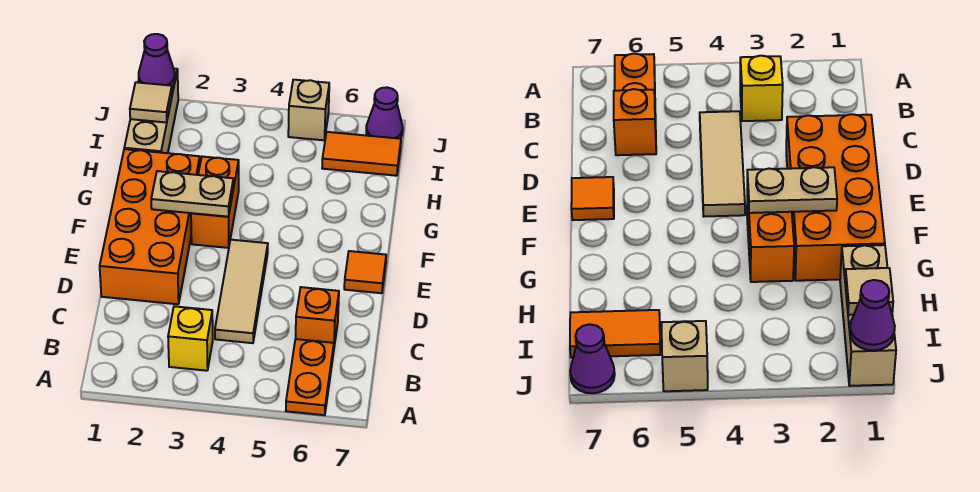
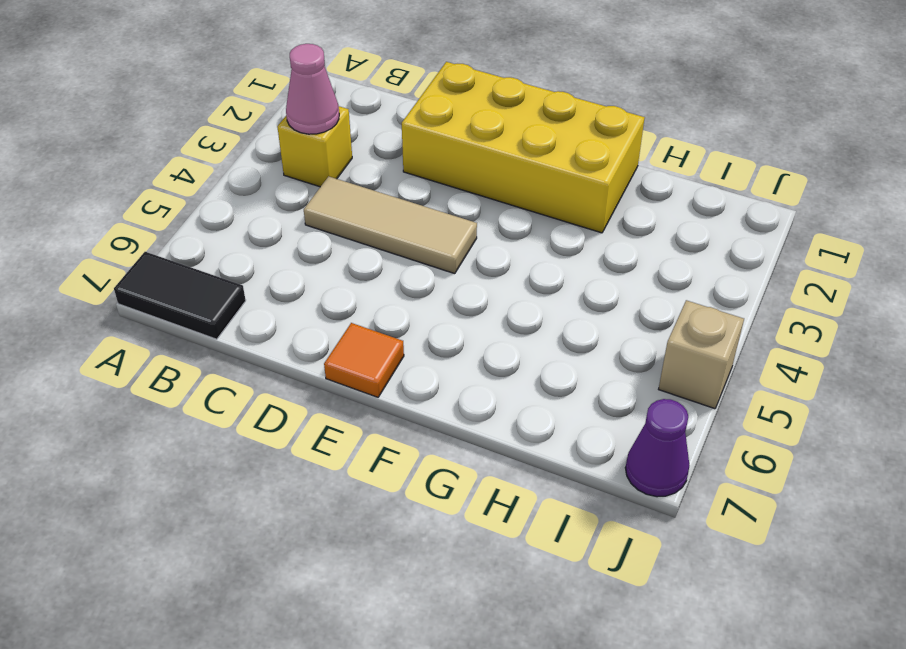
black tile A7:B7 level 1 -> none
pink cone B3 level 2 -> none
yellow brick D1:G2 level 1 -> orange brick D1:G2 level 1
none -> orange plate A6:B6 level 1
none -> orange brick C6 level 1
none -> orange brick F3:G3 level 1

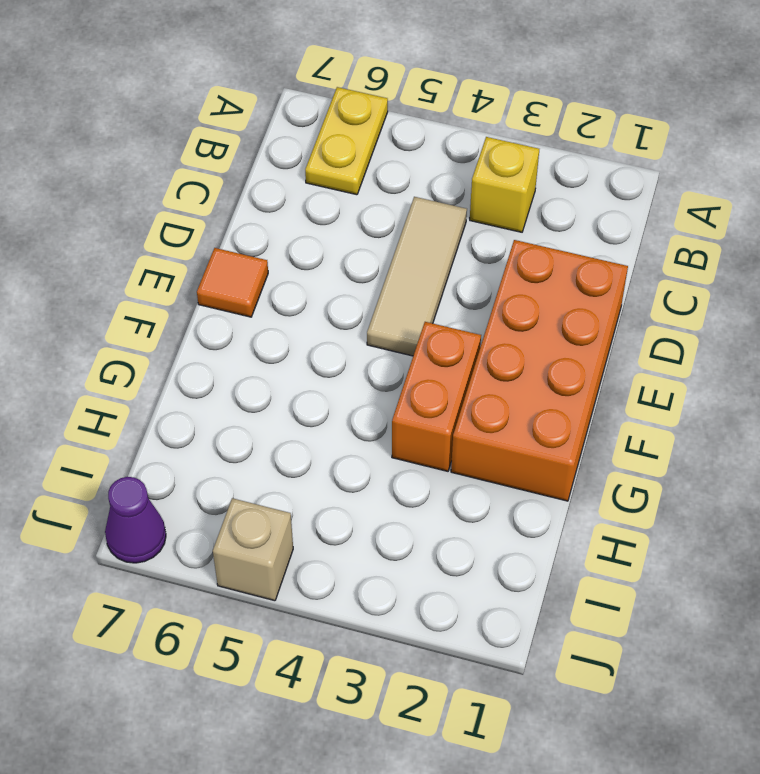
yellow plate A6:B6 level 1 -> orange plate A6:B6 level 1
none -> orange brick C6 level 1
none -> tan brick H1:J1 level 1
none -> orange tile I6:I7 level 1

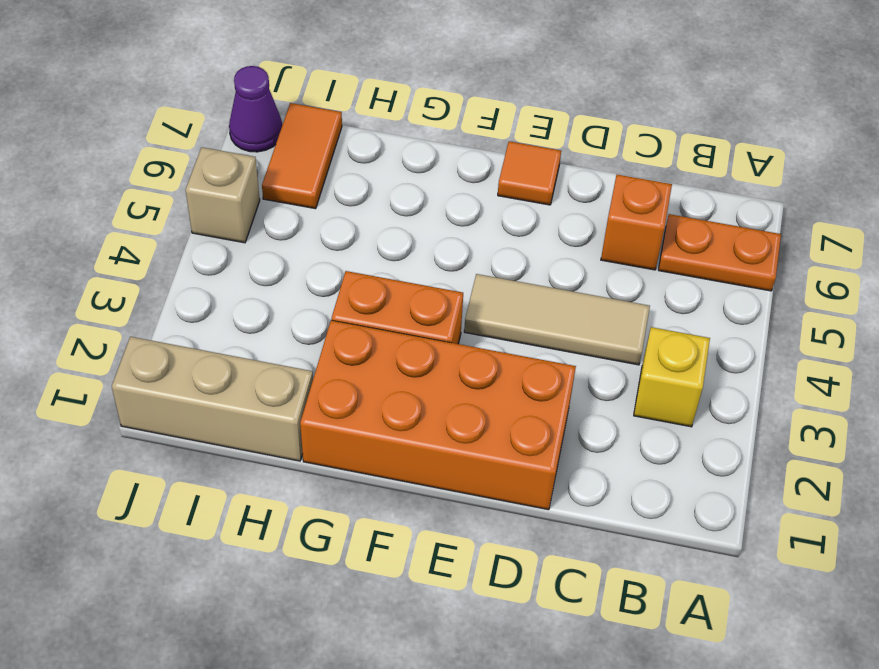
none -> tan plate F2:F3 level 2
none -> tan tile I1 level 2
none -> purple cone J1 level 2

